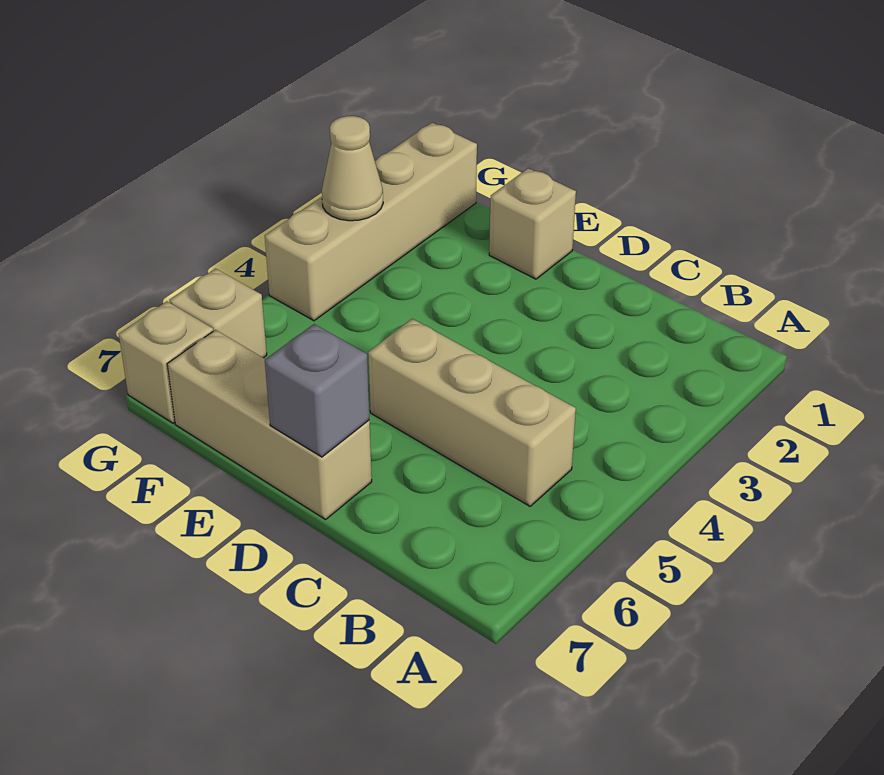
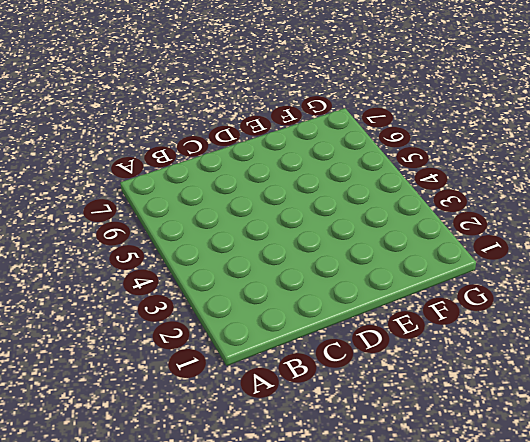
none -> tan brick B5:D5 level 1
none -> tan brick D7:F7 level 1

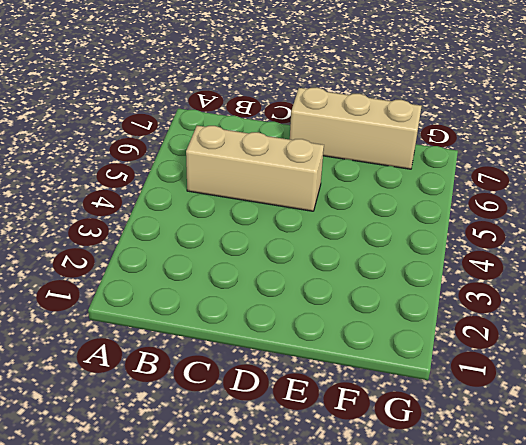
none -> tan brick E1 level 1
none -> tan brick G1:G4 level 1

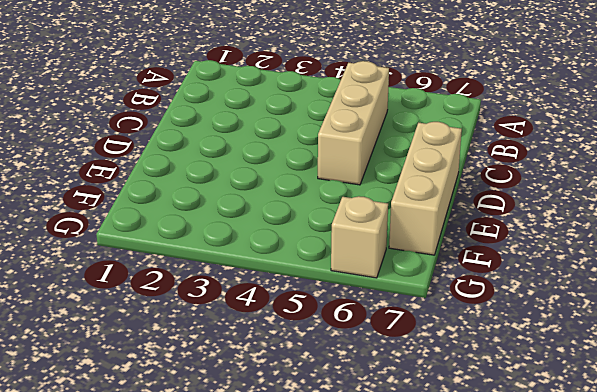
none -> tan brick E1 level 1
none -> tan brick G1:G4 level 1

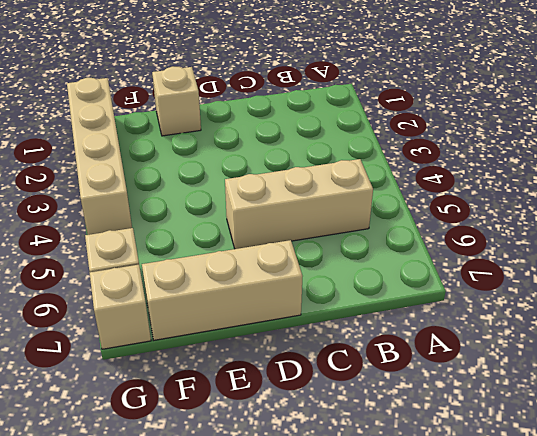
none -> grey brick D7 level 2
none -> tan cone G3 level 2

